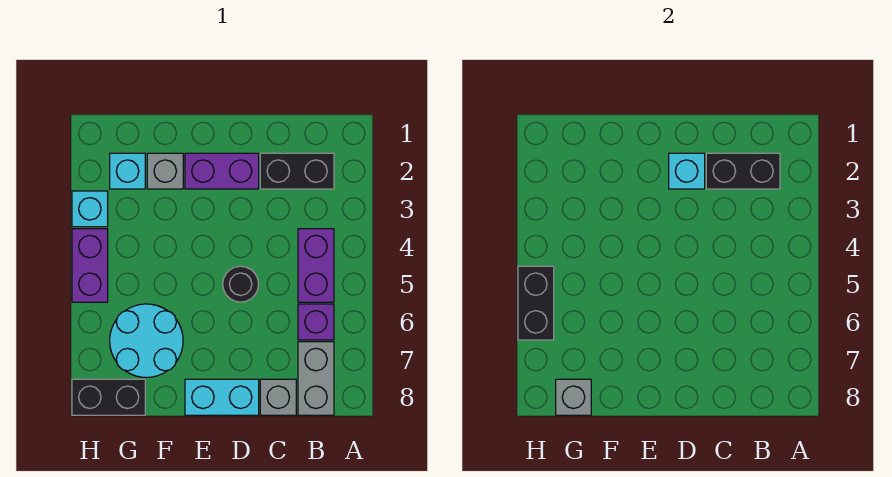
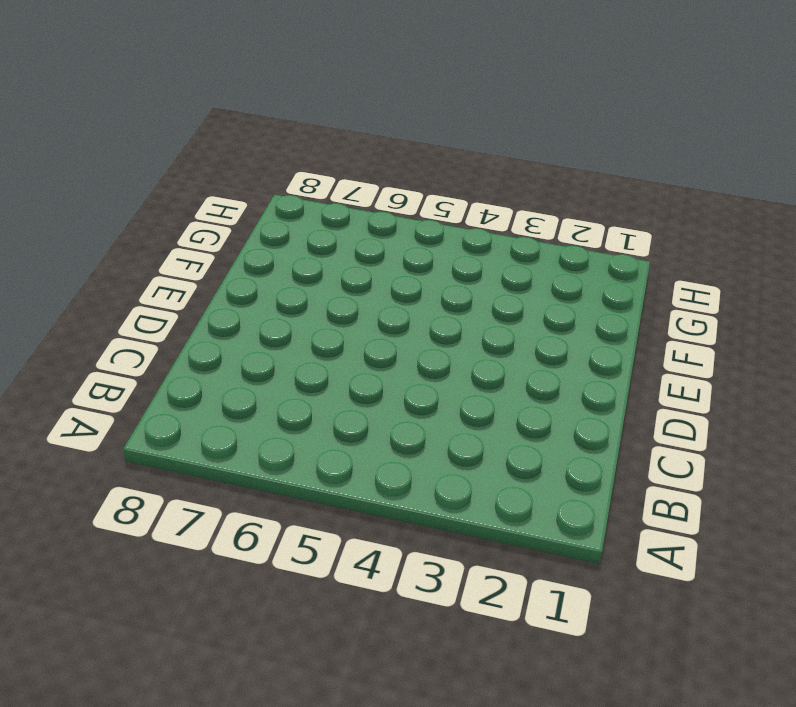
none -> black brick B2:C2 level 1
none -> purple brick B4:B5 level 1
none -> purple brick B6 level 1

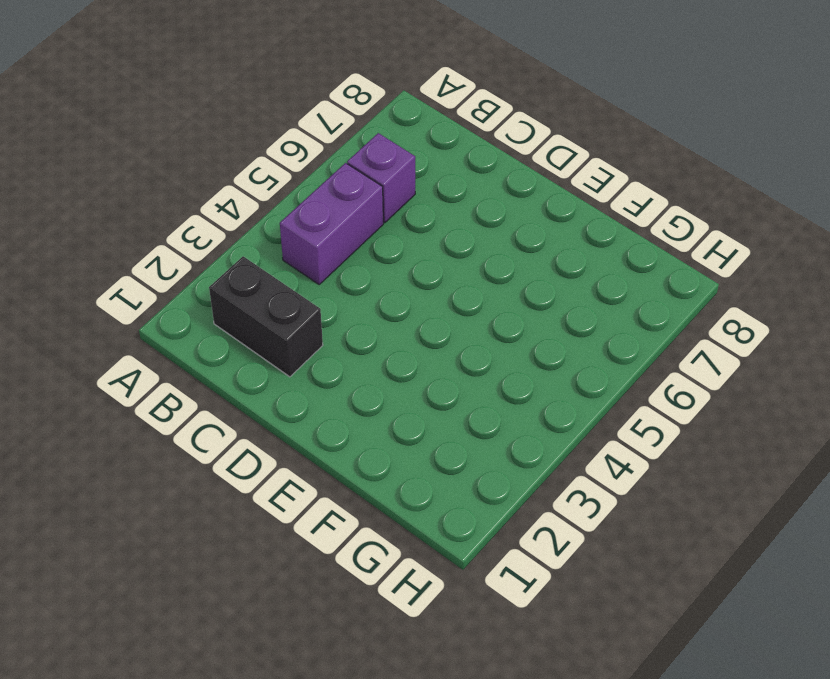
none -> grey brick B7:B8 level 1
none -> grey brick C8 level 1
none -> purple brick D2:E2 level 1

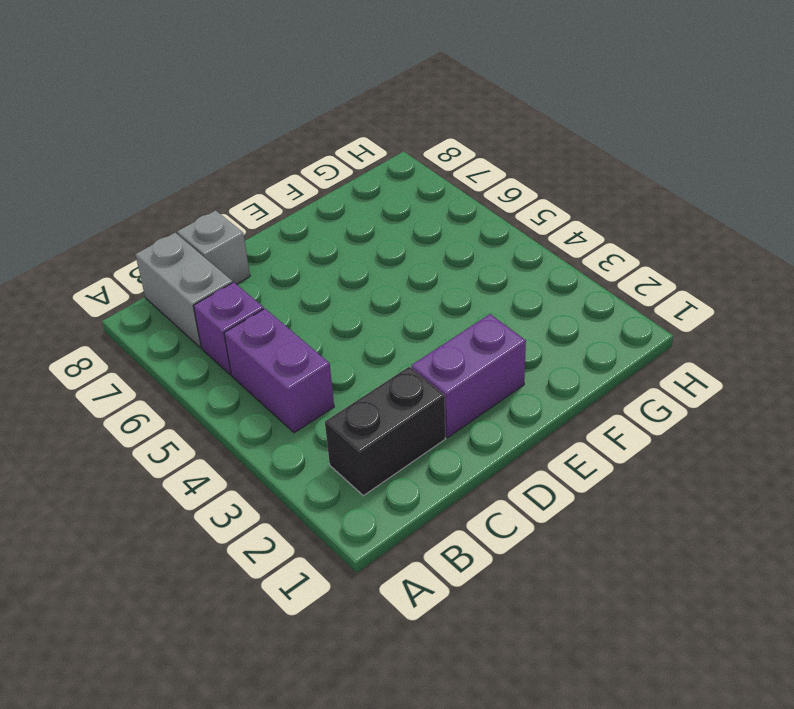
none -> black round brick D5 level 1
none -> cyan brick D8:E8 level 1
none -> grey brick F2 level 1

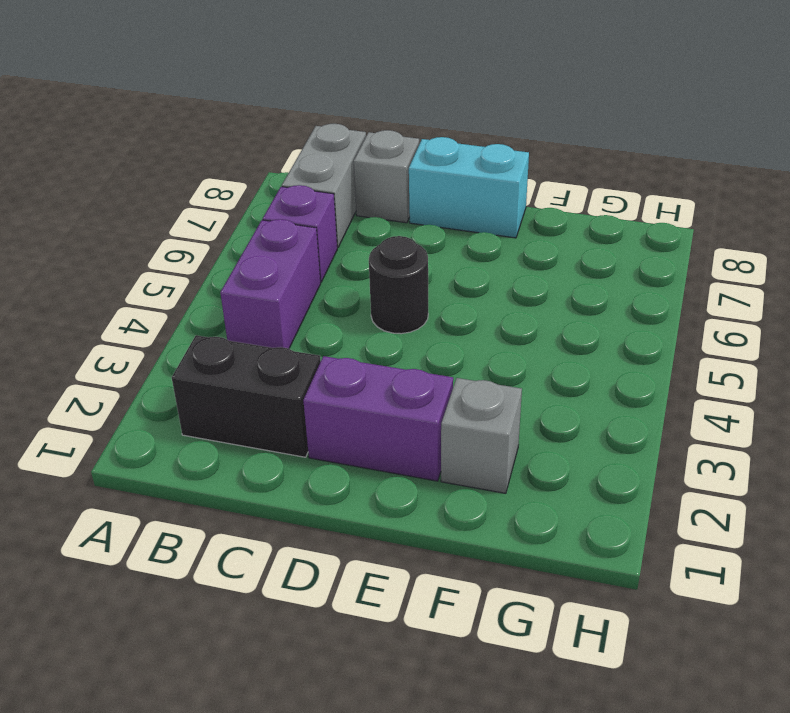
none -> cyan round brick F6:G7 level 1
none -> cyan brick G2 level 1
none -> black brick G8:H8 level 1

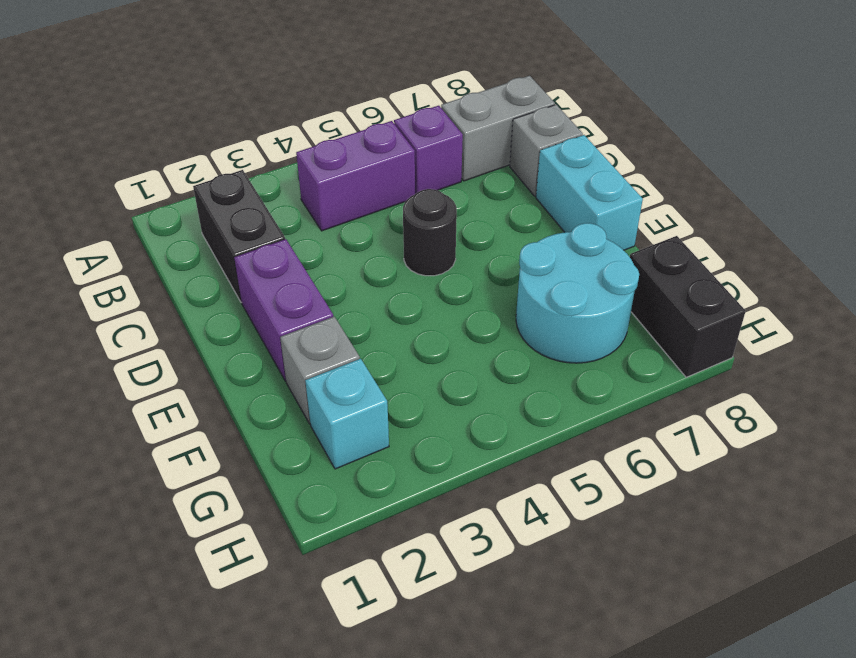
none -> cyan brick H3 level 1
none -> purple brick H4:H5 level 1
none -> black brick B2:C2 level 2

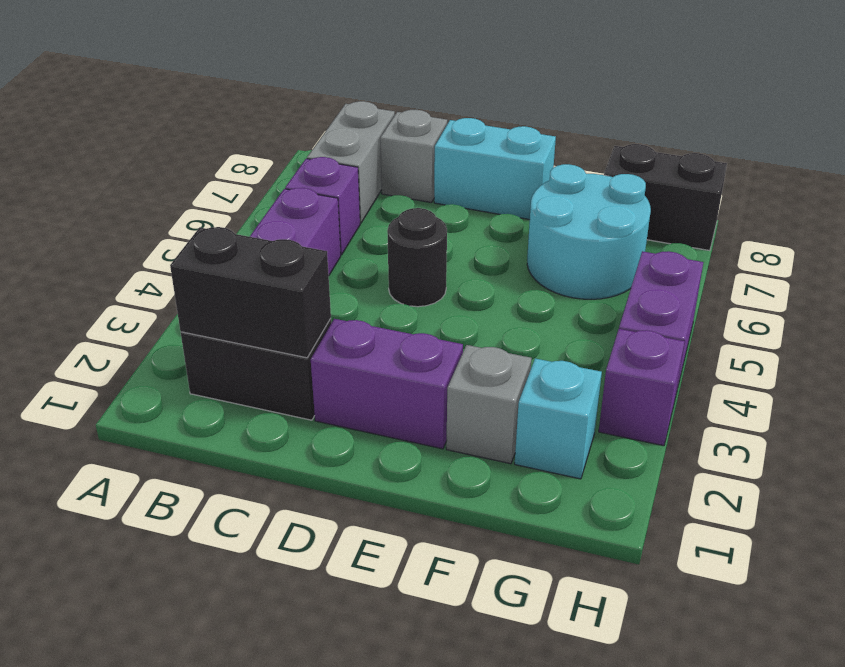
purple brick H3 level 1 -> cyan brick H3 level 1
none -> cyan brick D2 level 2
none -> grey brick G8 level 2
none -> black brick H5:H6 level 2

